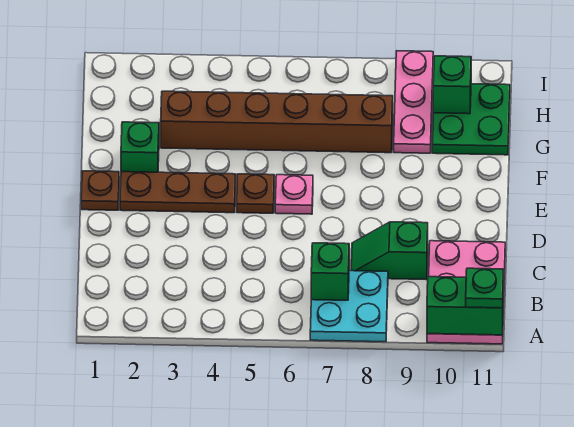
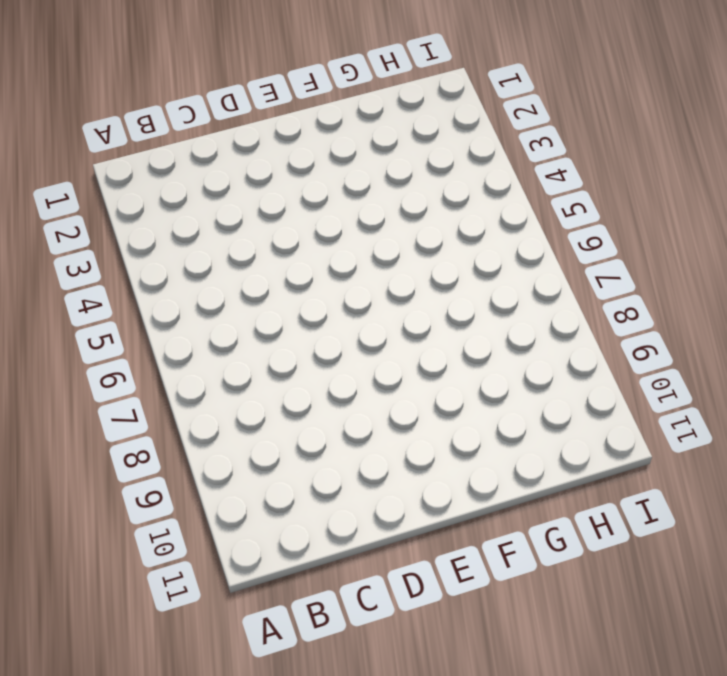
none -> cyan plate A7:B8 level 1
none -> pink plate A10:C11 level 1
none -> green slope C8:C9 level 1 top 9

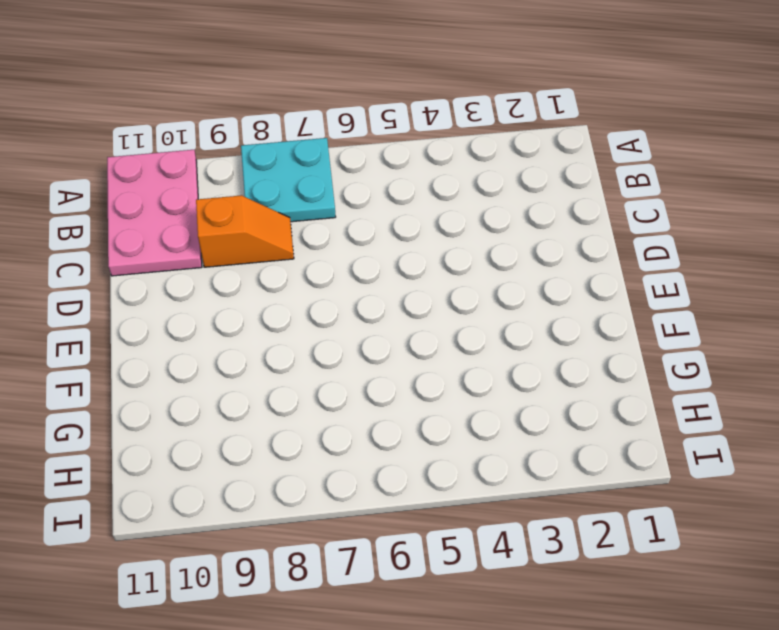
orange slope C8:C9 level 1 top 9 -> green slope C8:C9 level 1 top 9
none -> brown plate E1 level 1
none -> brown plate E2:E4 level 1
none -> brown plate E5 level 1

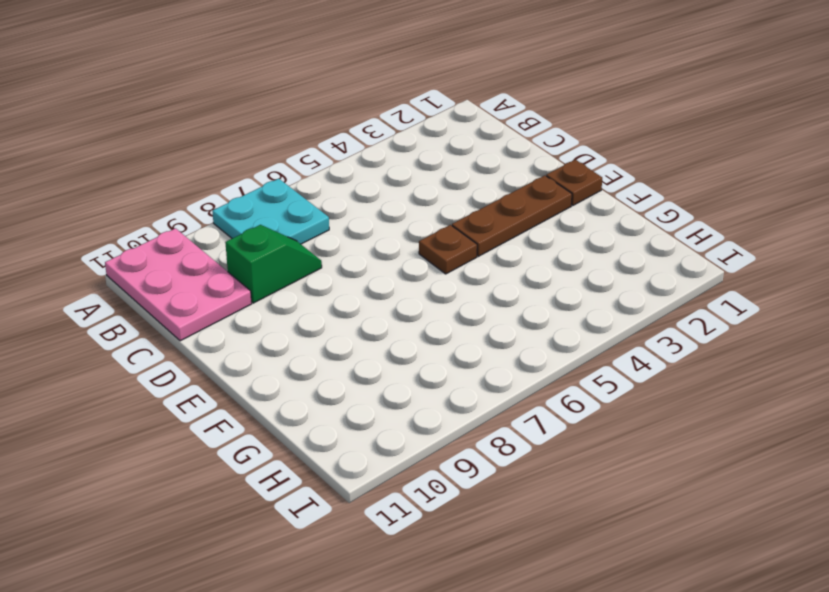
none -> pink plate E6 level 1
none -> green brick F2 level 1
none -> brown brick G3:G8 level 1

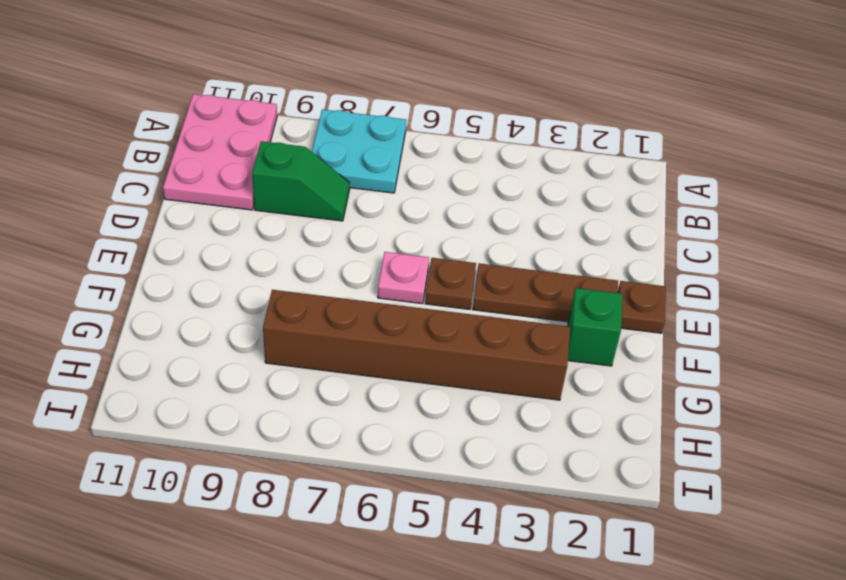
none -> pink plate G9:I9 level 1
none -> green plate G10:H11 level 1
none -> green brick A10:A11 level 2

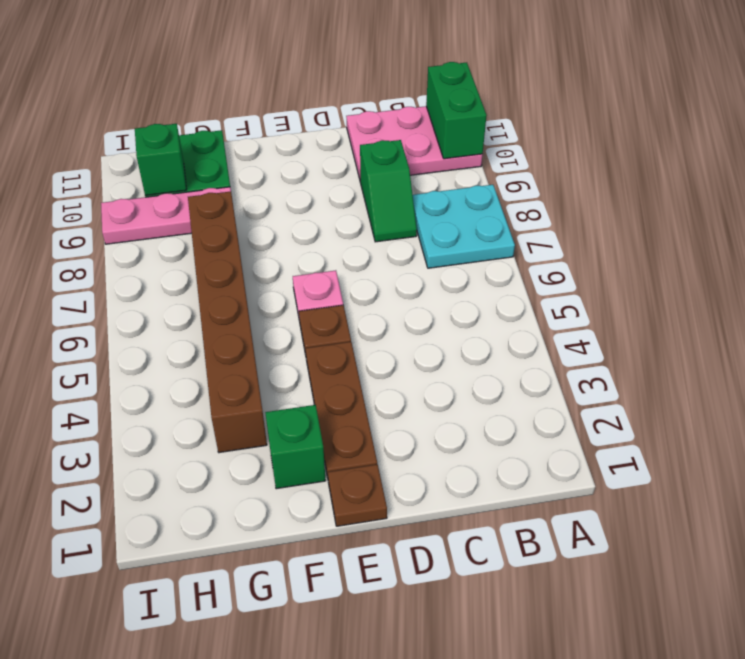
none -> green brick B7 level 2
none -> green plate A11 level 3

